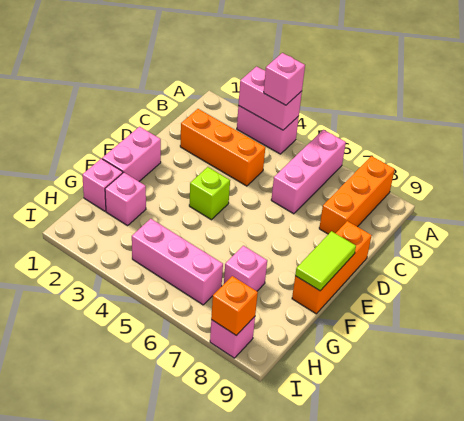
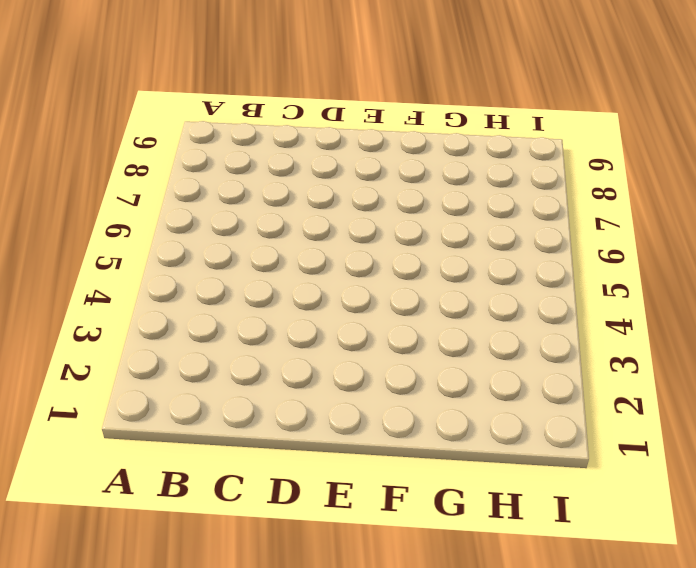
none -> pink brick A3:A4 level 1
none -> pink brick A6:C6 level 1
none -> orange brick A8:C8 level 1

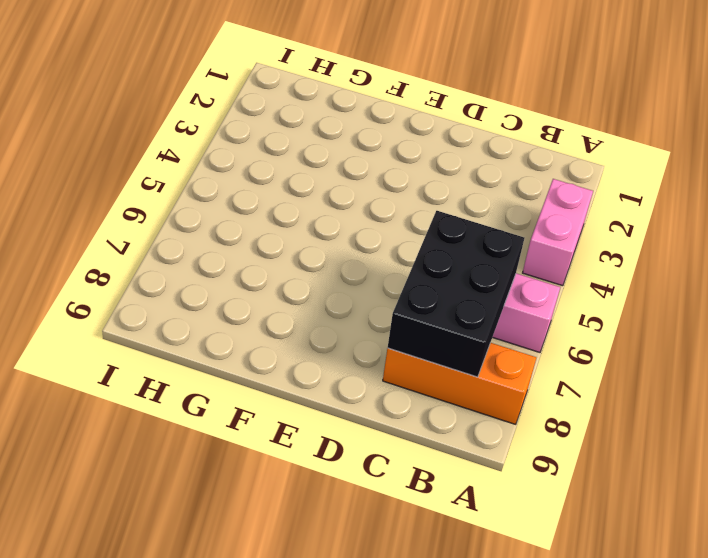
black brick B6:C8 level 2 -> none
none -> orange brick C2:C4 level 1
none -> orange brick D9:F9 level 1
none -> pink brick E1:F1 level 1

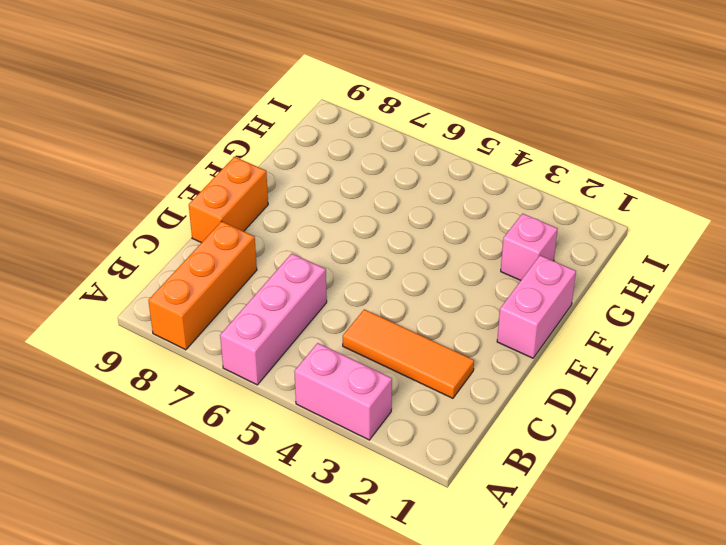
orange tile C2:C4 level 1 -> orange brick C2:C4 level 1
orange brick D9:E9 level 1 -> orange brick D9:F9 level 1
none -> lime brick E4 level 1
none -> pink brick G1 level 1
none -> pink brick G7 level 1

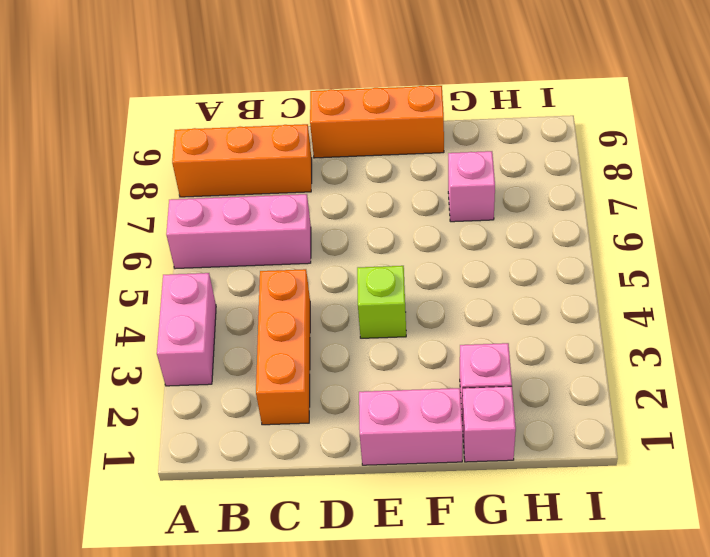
none -> pink brick H4:H6 level 1
none -> pink brick I8 level 1
none -> pink brick A3:A4 level 2

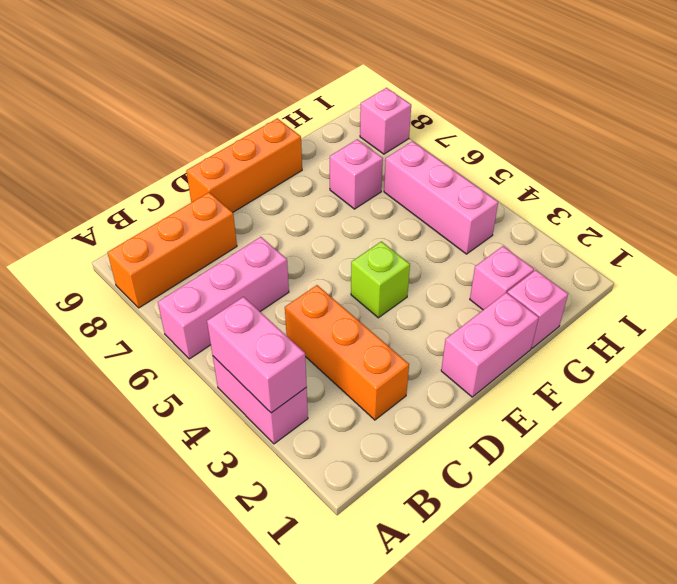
none -> lime tile E9:F9 level 2
none -> orange brick I8 level 2
none -> pink brick A4 level 3

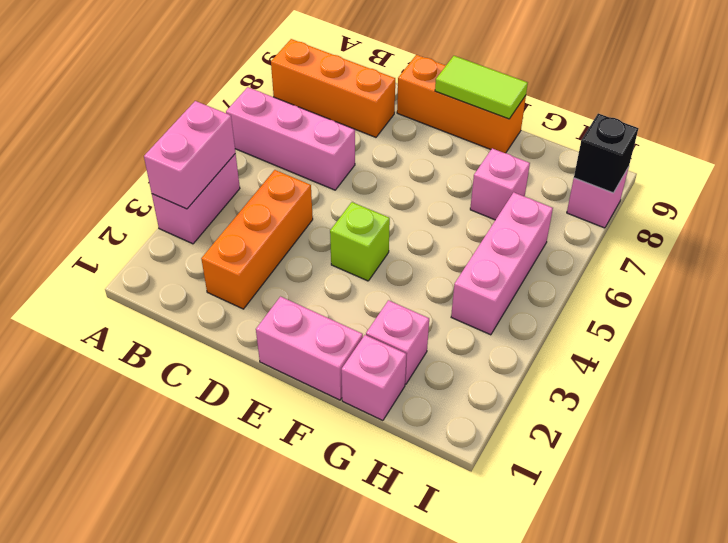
black brick I8 level 2 -> orange brick I8 level 2
none -> pink brick A4 level 3

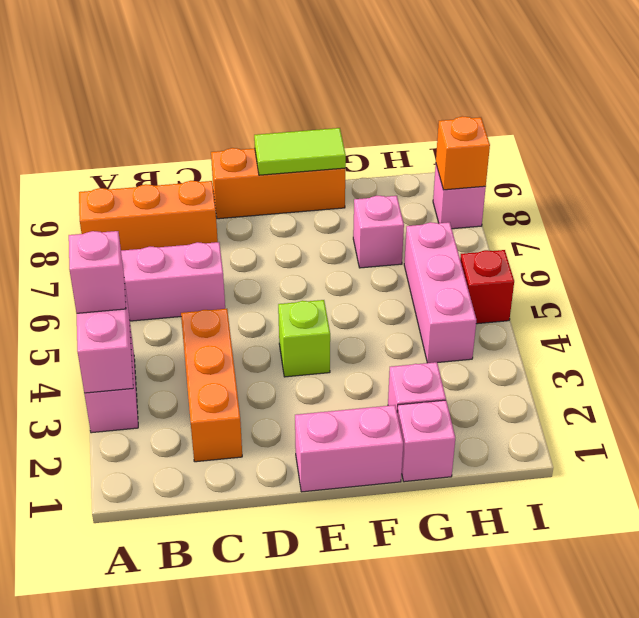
red brick I5 level 1 -> none

